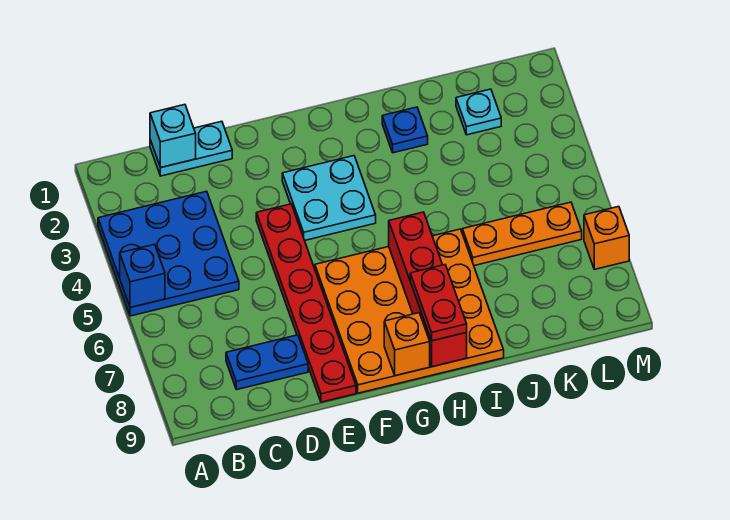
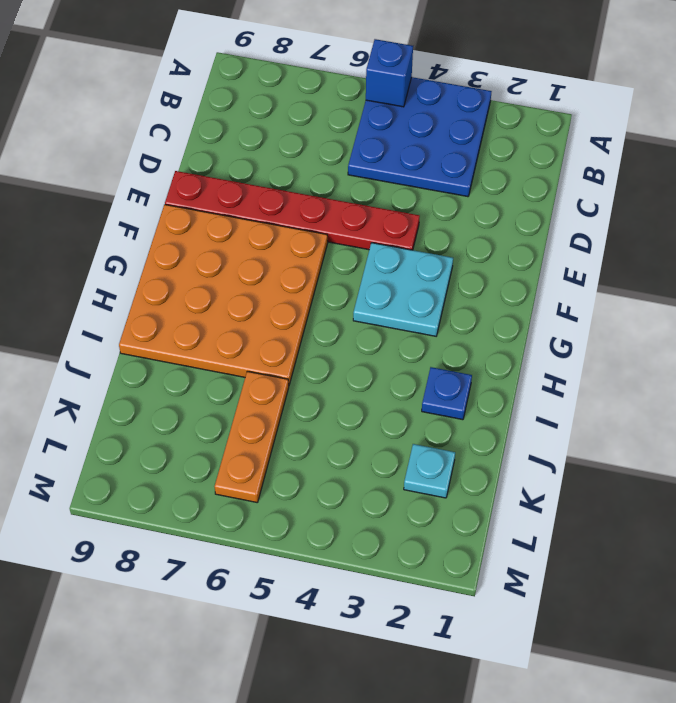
none -> cyan plate C1:D1 level 1
none -> blue plate C8:D8 level 1
none -> orange brick M7 level 1

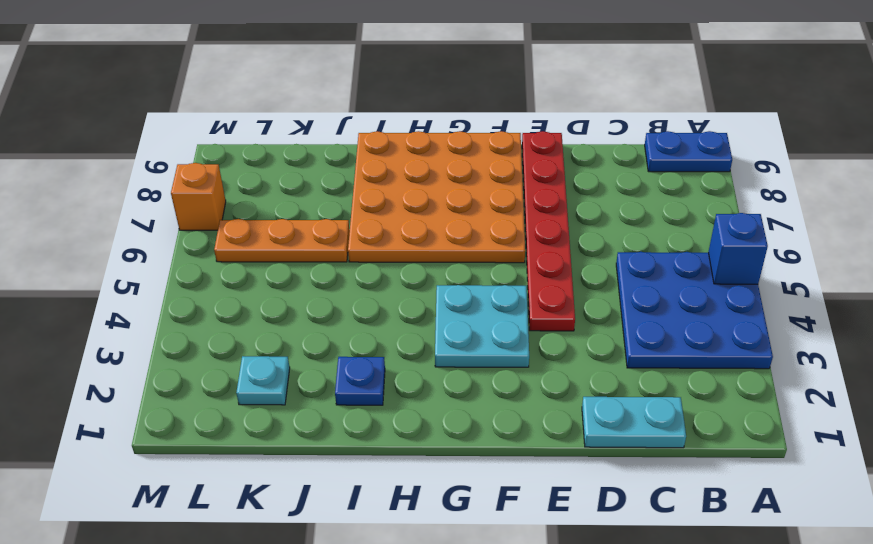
blue plate A9:B9 level 1 -> blue plate C8:D8 level 1
none -> cyan brick C1 level 2
none -> orange brick G9 level 2
none -> red brick H6:H9 level 2

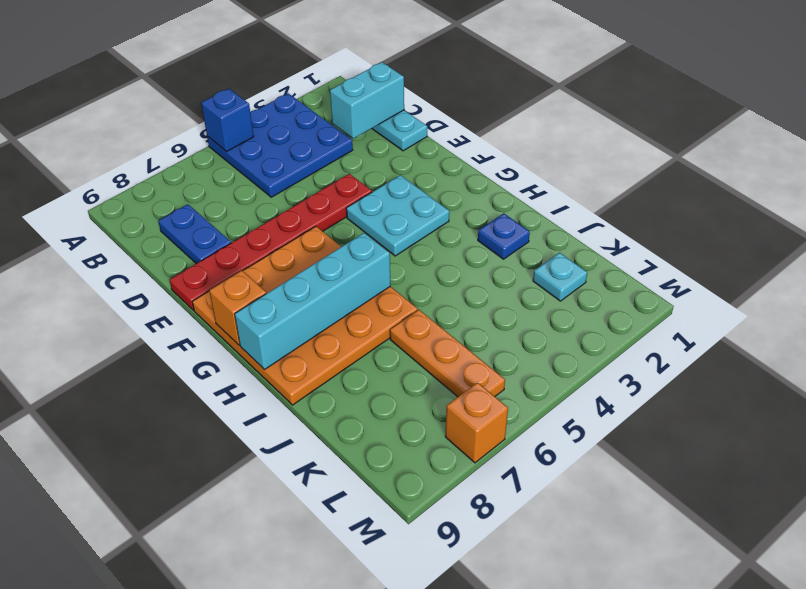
cyan brick C1:C2 level 2 -> cyan brick C1 level 2
cyan brick H6:H9 level 2 -> red brick H6:H9 level 2
none -> red plate H8:H9 level 3

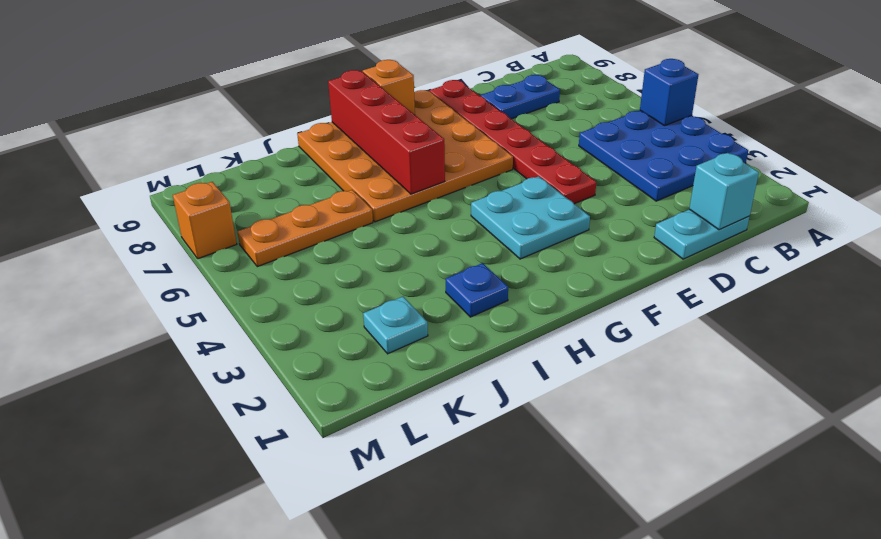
none -> red plate H8:H9 level 3

